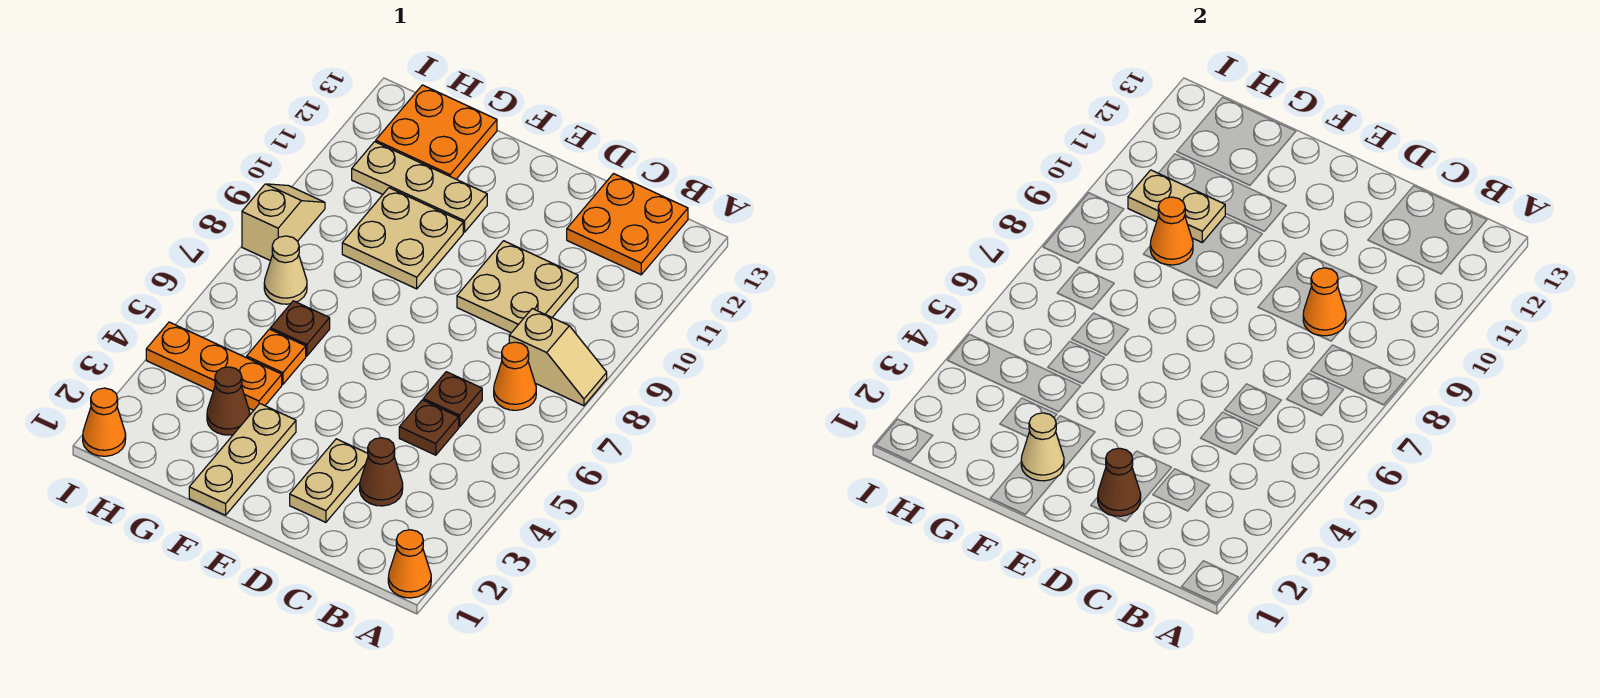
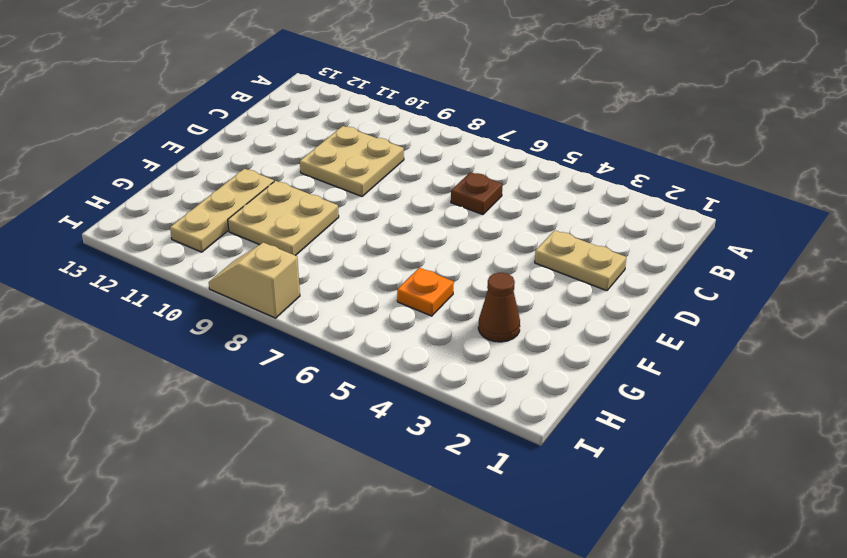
none -> orange cone A1 level 1
none -> tan slope A8:B8 level 1 top B
none -> orange cone B7 level 1

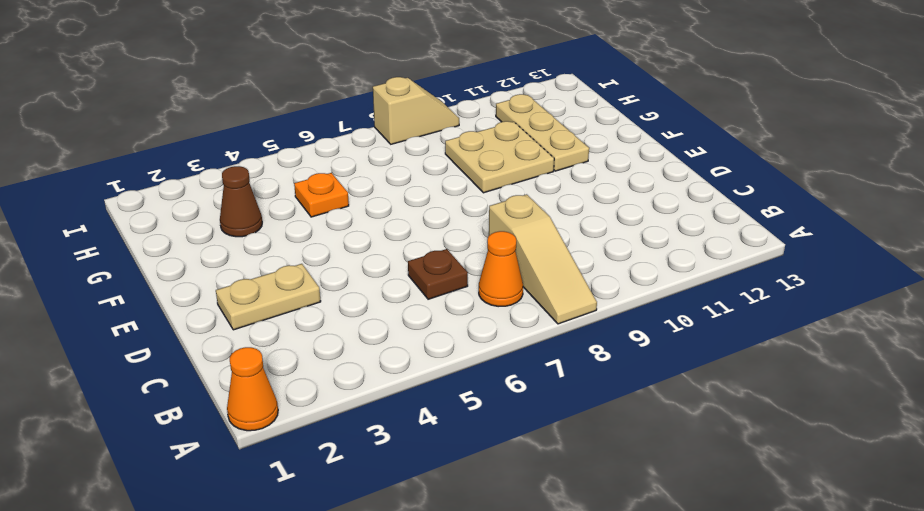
tan slope A8:C8 level 1 top C -> tan slope A8:B8 level 1 top B
none -> orange plate B12:C13 level 1
none -> brown cone C3 level 1
none -> brown plate C5 level 1

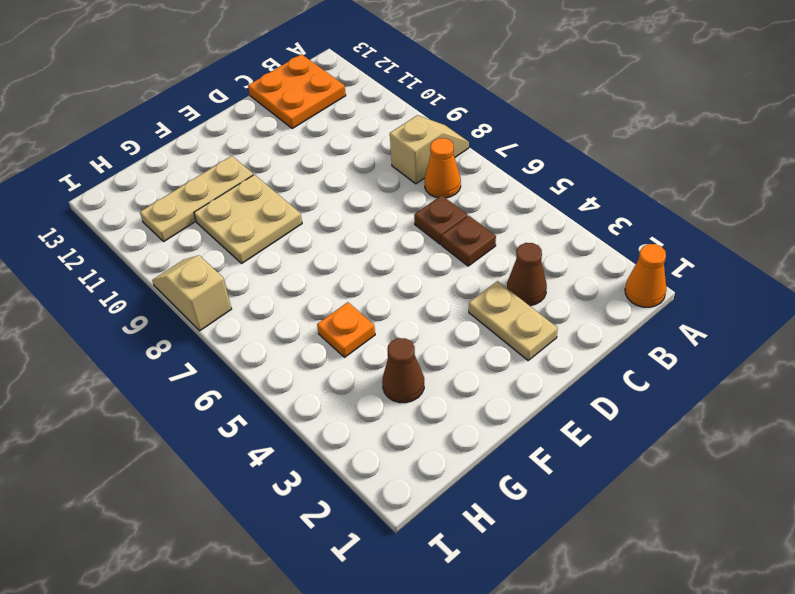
none -> tan plate C9:D10 level 1
none -> tan plate F1:F3 level 1
none -> orange plate G4:I4 level 1

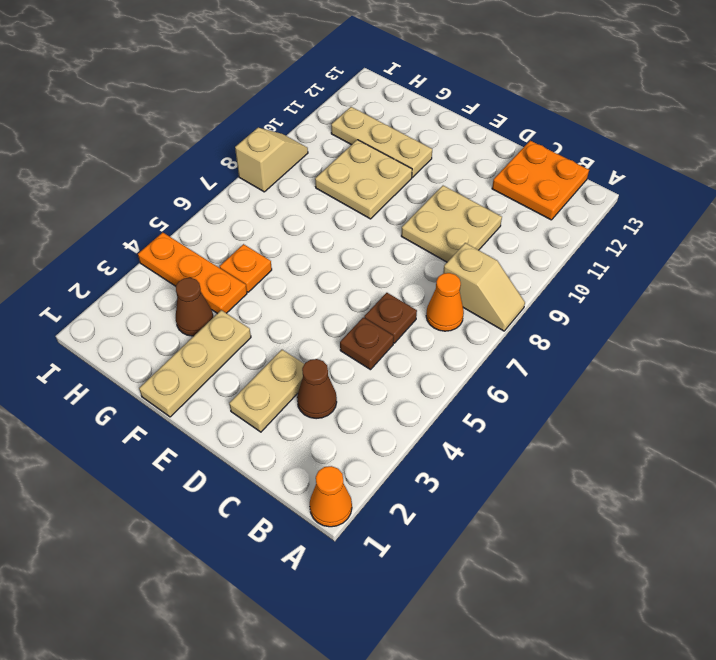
none -> brown plate G6 level 1
none -> orange plate G12:H13 level 1
none -> tan cone H7 level 1

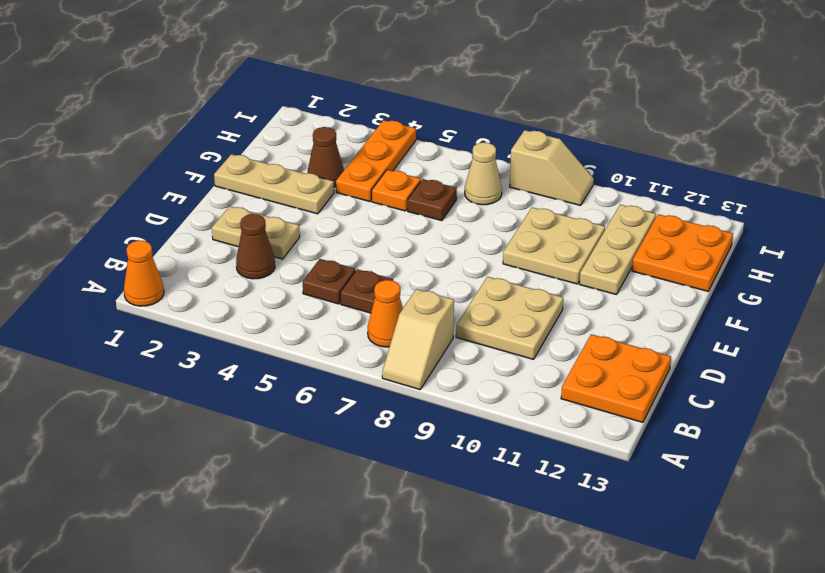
none -> orange cone I1 level 1
none -> orange cone C9 level 2
none -> brown cone D2 level 2

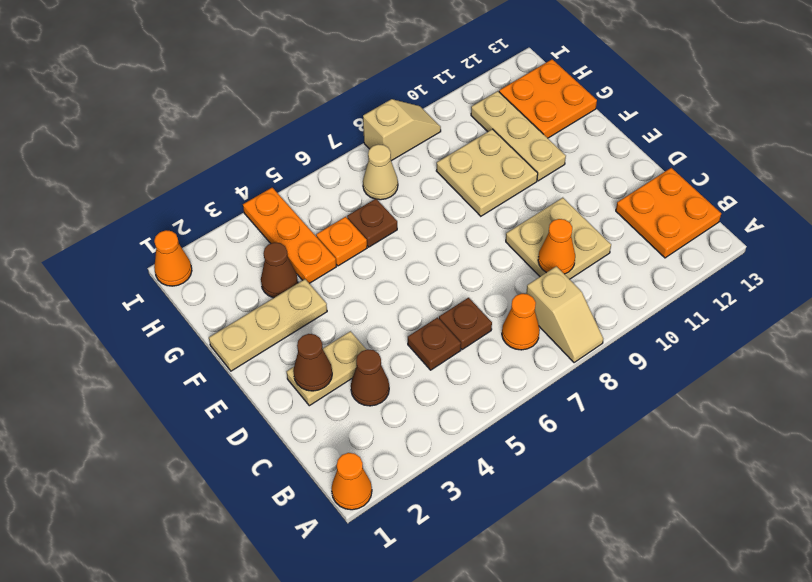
none -> tan cone F2 level 2
none -> orange cone G9 level 2
none -> tan plate G10:H10 level 2

